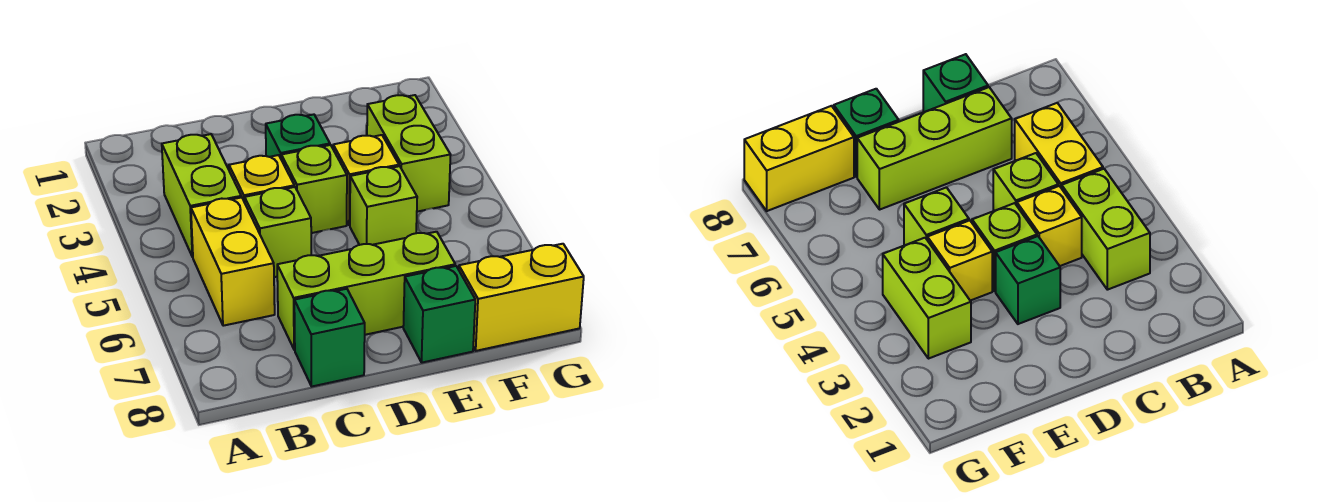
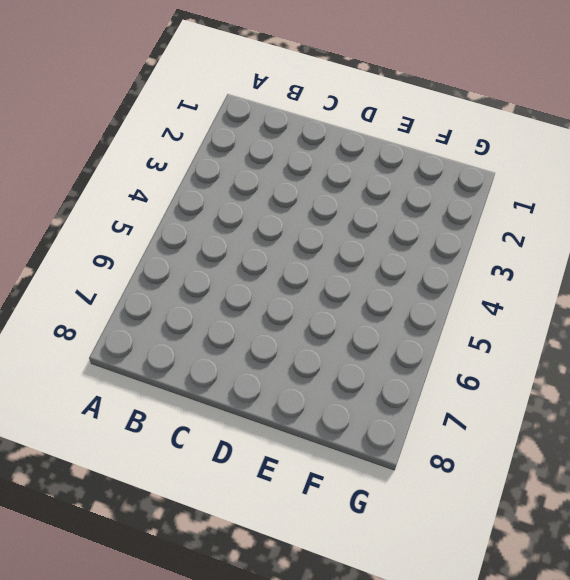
none -> lime brick B3:B4 level 1
none -> yellow brick B5:B6 level 1
none -> yellow brick C4 level 1

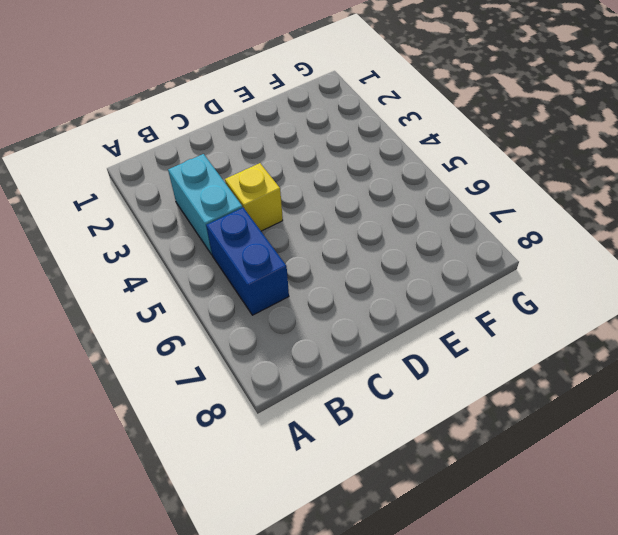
cyan brick B3:B4 level 1 -> lime brick B3:B4 level 1
blue brick B5:B6 level 1 -> yellow brick B5:B6 level 1
none -> lime brick C5 level 1
none -> lime brick C7:E7 level 1
none -> green brick C8 level 1

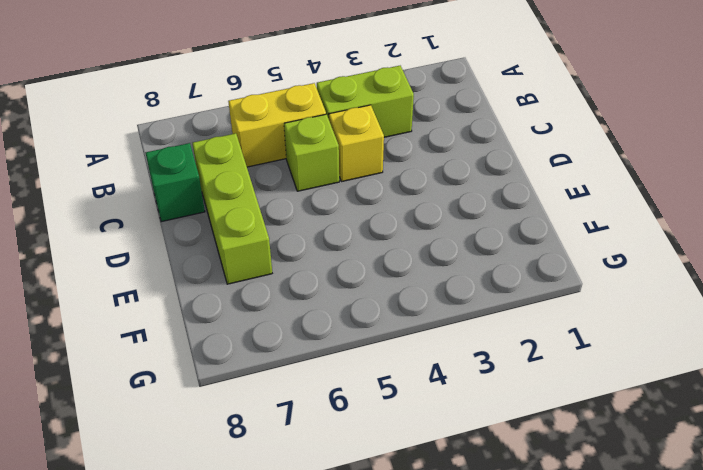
none -> green brick D3 level 1
none -> lime brick D4 level 1
none -> yellow brick E4 level 1

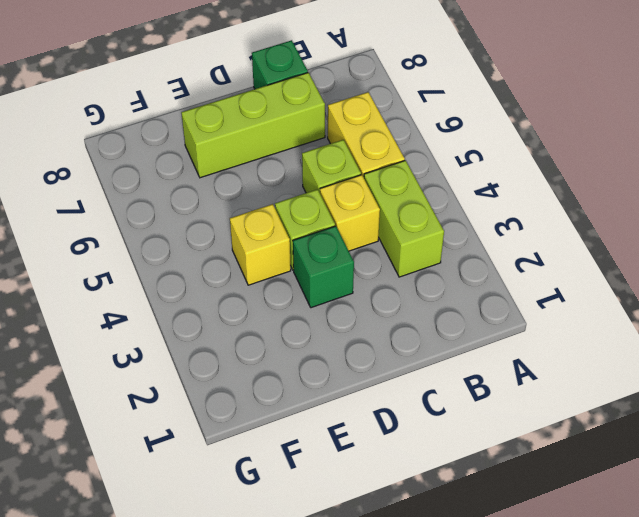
none -> lime brick E5 level 1
none -> green brick E8 level 1
none -> lime brick F3:F4 level 1

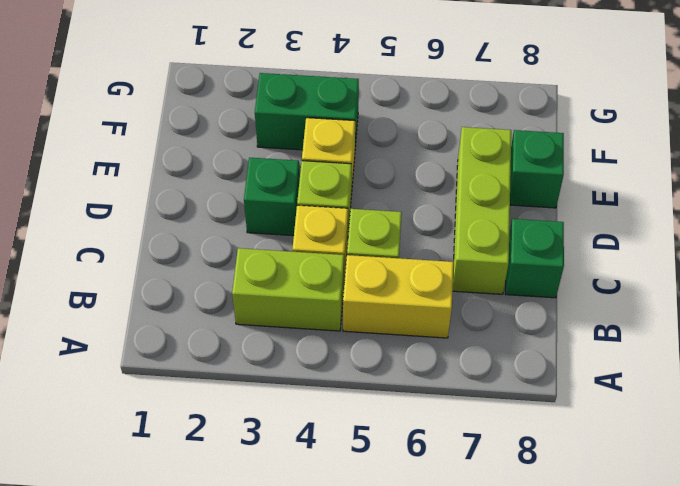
green brick F3:F4 level 1 -> lime brick F3:F4 level 1
none -> lime brick E5 level 1
none -> yellow brick F8:G8 level 1

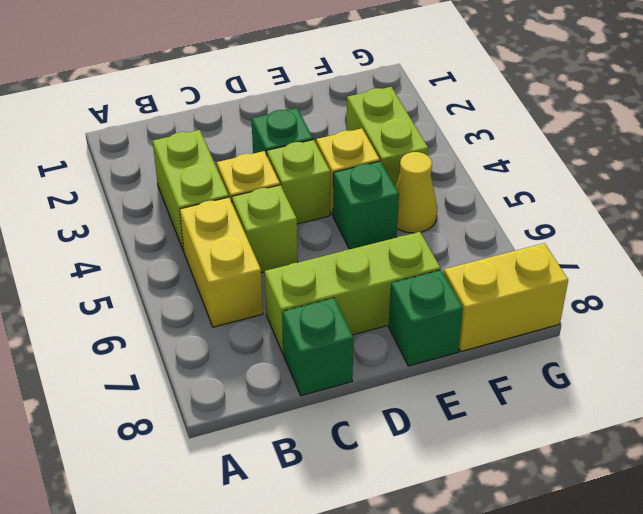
green brick E5 level 1 -> lime brick E5 level 1
yellow cone F5 level 1 -> none

